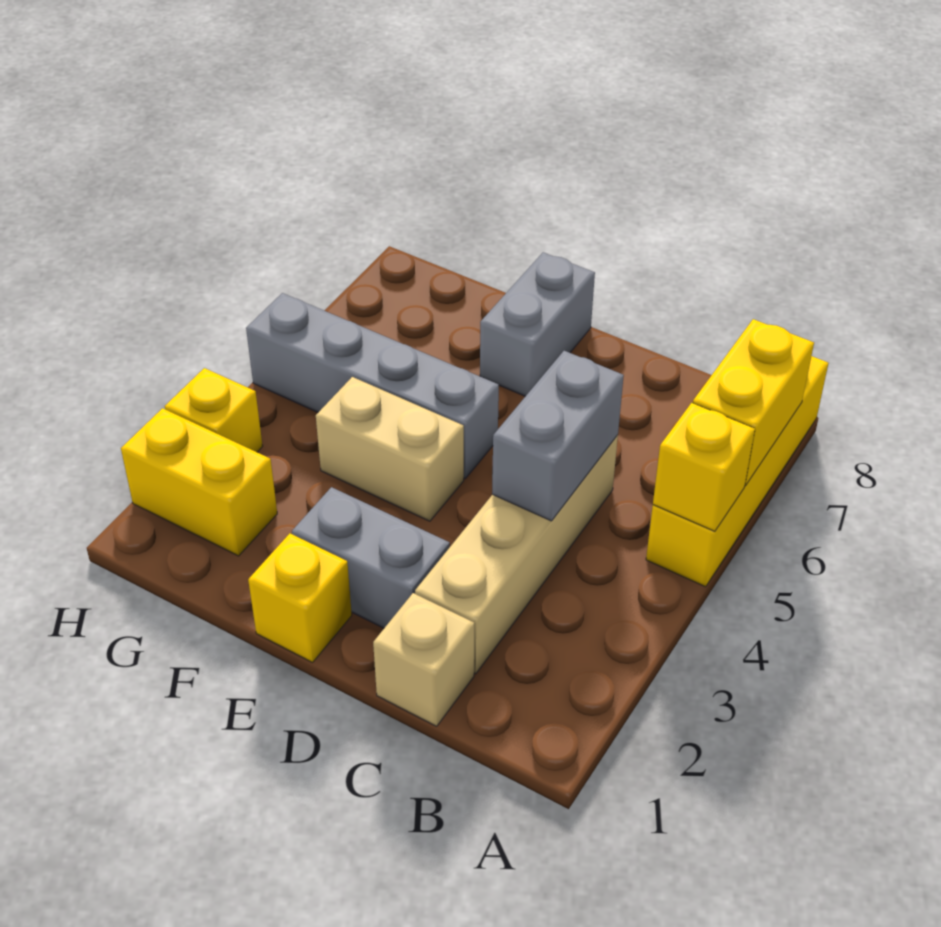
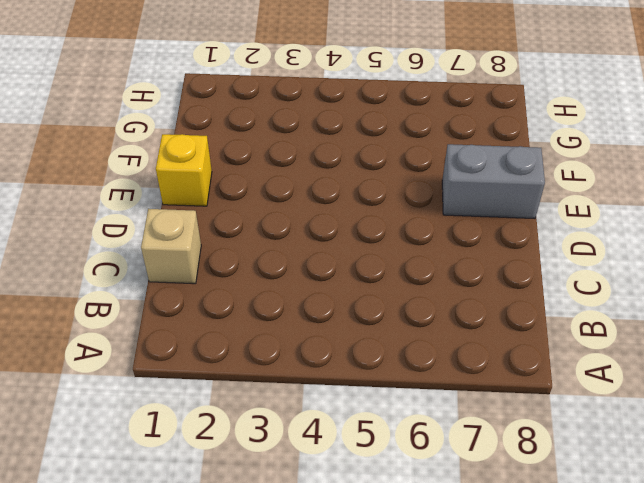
none -> yellow brick A5:A8 level 1
none -> tan brick C2:C5 level 1
none -> grey brick D2:E2 level 1

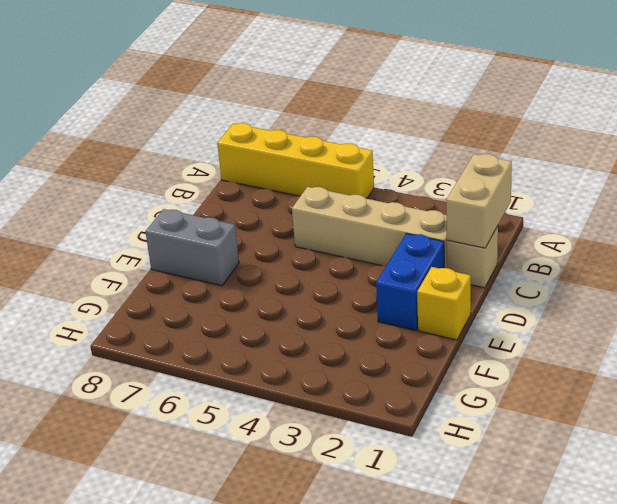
tan brick B1:C1 level 2 -> tan brick E4:F4 level 1
blue brick D2:E2 level 1 -> grey brick D2:E2 level 1
none -> grey brick E5:H5 level 1
none -> yellow brick G2:H2 level 1
none -> yellow brick H3 level 1

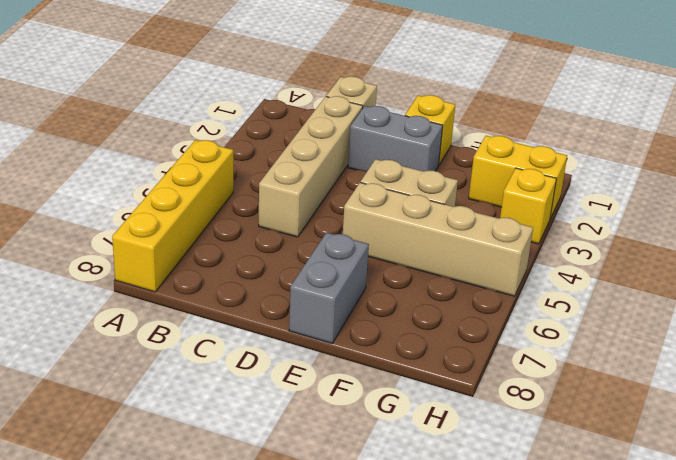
tan brick E5:H5 level 1 -> grey brick E5:H5 level 1
none -> yellow brick A5 level 2
none -> yellow brick A6:A7 level 2
none -> grey brick C4:C5 level 2

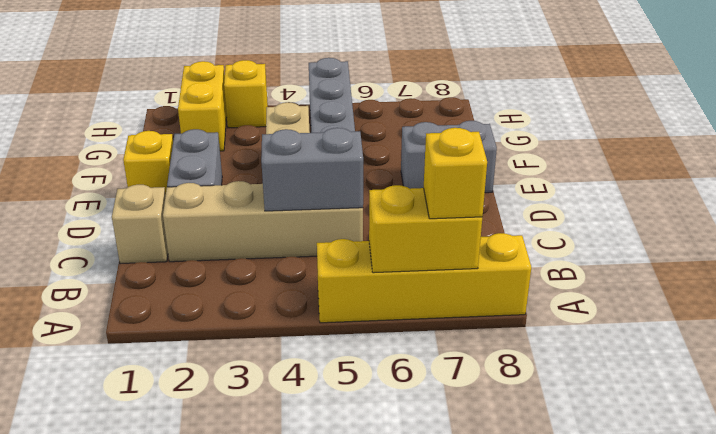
yellow brick A7 level 3 -> yellow brick A5 level 2

